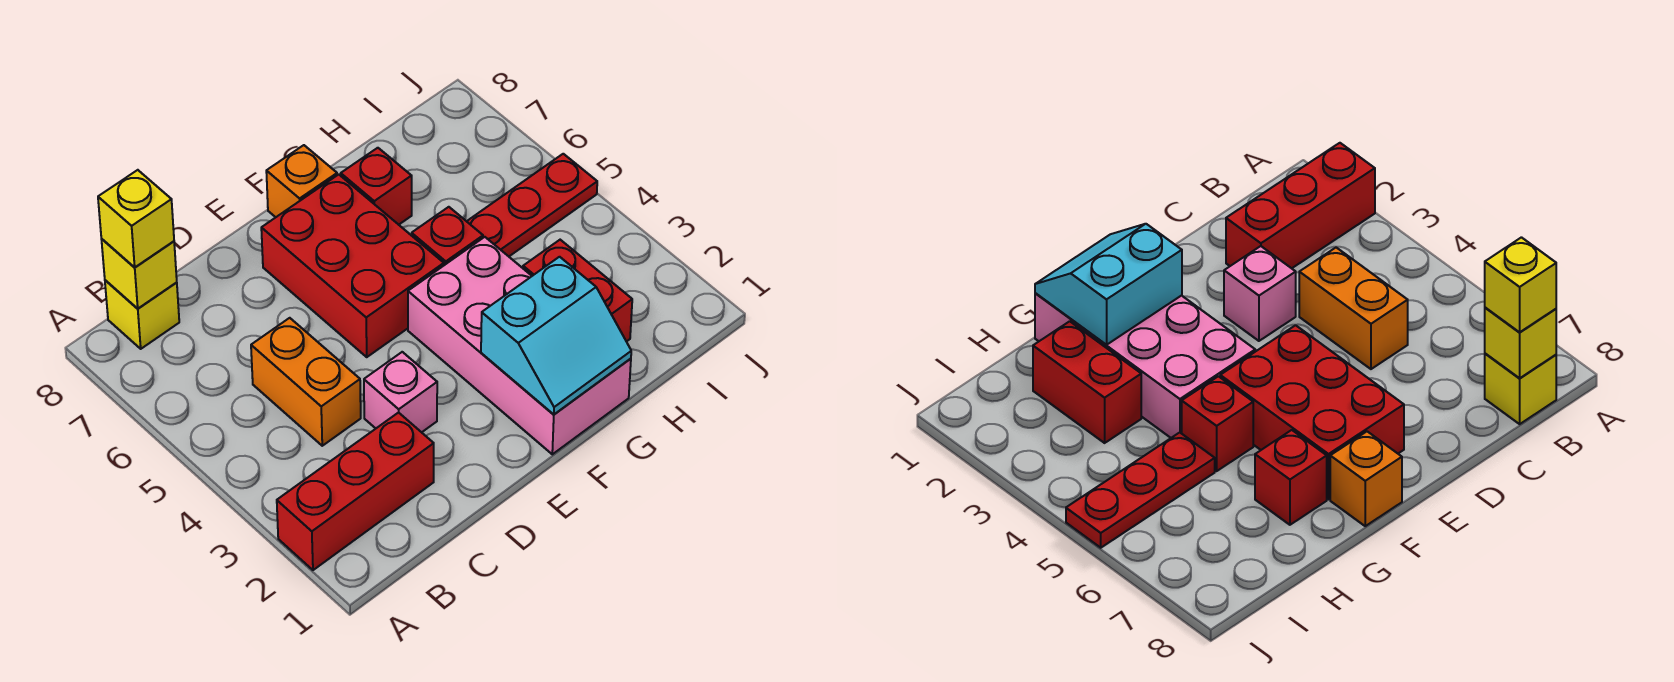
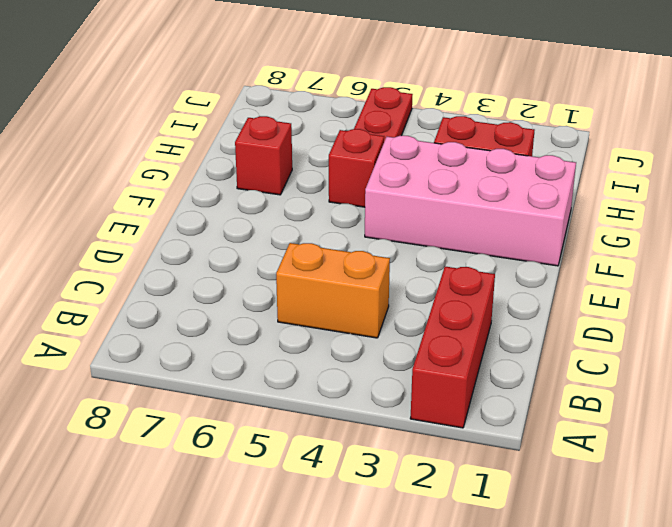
none -> yellow brick B8 level 1
none -> pink brick D3 level 1
none -> red brick E5:F7 level 1

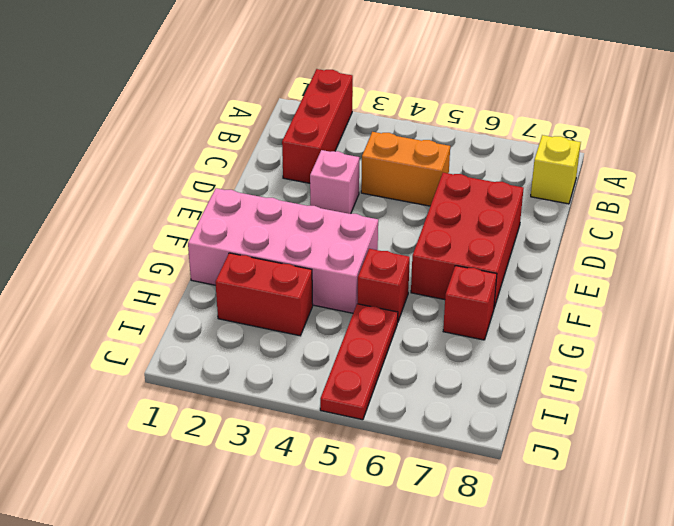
red brick D6:F7 level 1 -> red brick E5:F7 level 1
none -> orange brick F8 level 1
none -> yellow brick B8 level 2
none -> cyan slope F1:G2 level 2 top 2

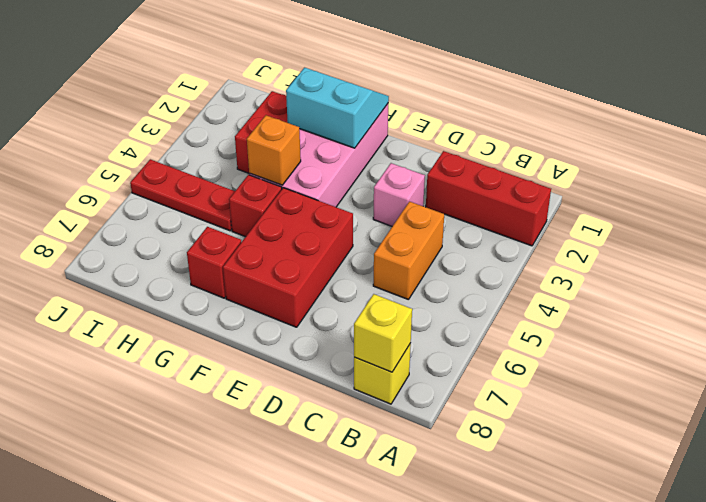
orange brick G4 level 2 -> orange brick F8 level 1
none -> yellow brick B8 level 3

